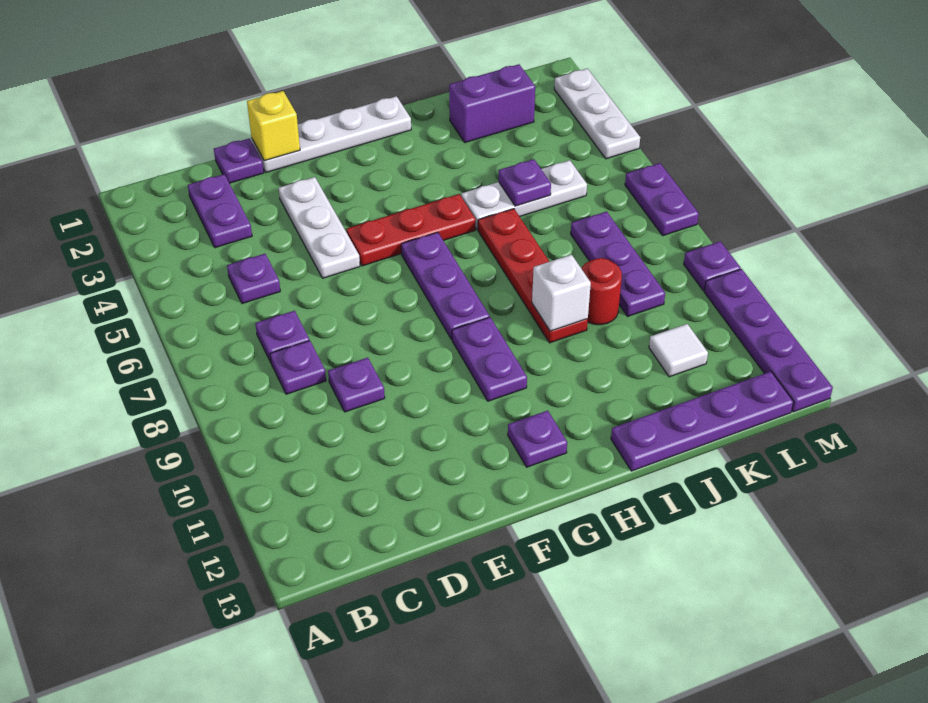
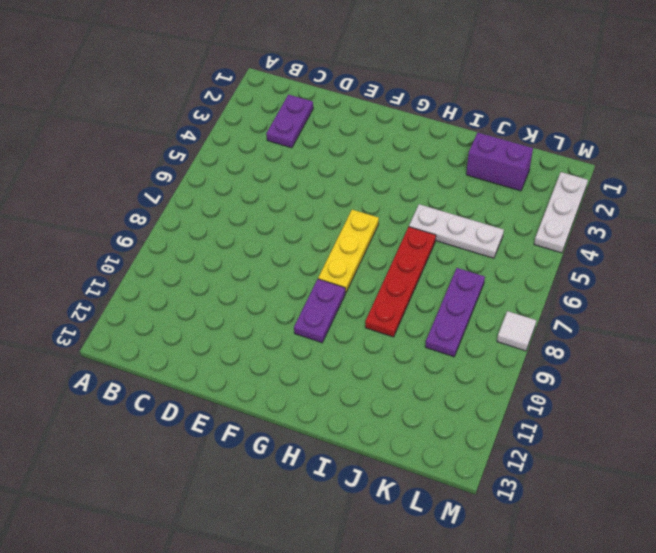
yellow plate G6:G8 level 1 -> purple plate G6:G8 level 1
white tile M8 level 1 -> white tile K11 level 1
none -> purple plate C5 level 1
none -> purple plate C7 level 1
none -> purple plate C8 level 1

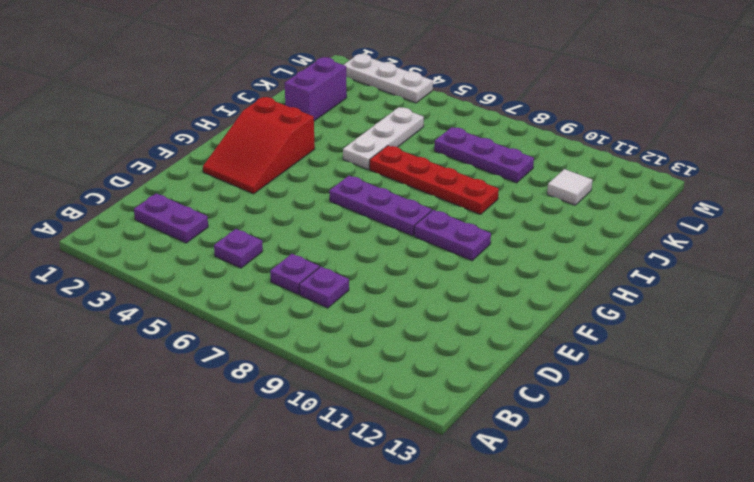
red slope F2:H3 level 1 top H -> none
none -> purple plate D1 level 1
none -> purple plate D9 level 1
none -> white plate E1:H1 level 1

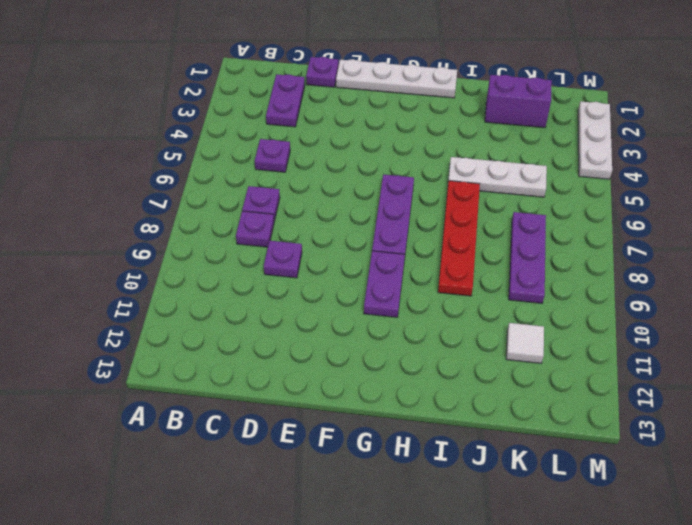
none -> white plate E3:E5 level 1
none -> red plate F5:H5 level 1
none -> purple plate G12 level 1

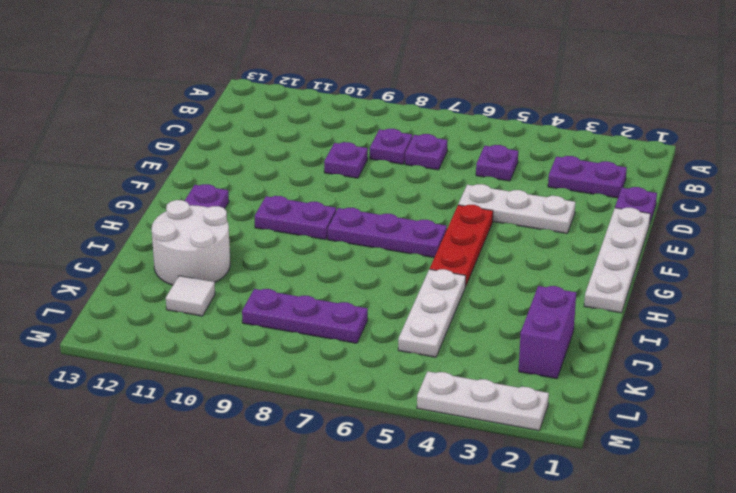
white round brick I11:J12 level 1 -> none
none -> red plate I6:I9 level 1
none -> purple plate I13:L13 level 1
none -> red round brick J9 level 1

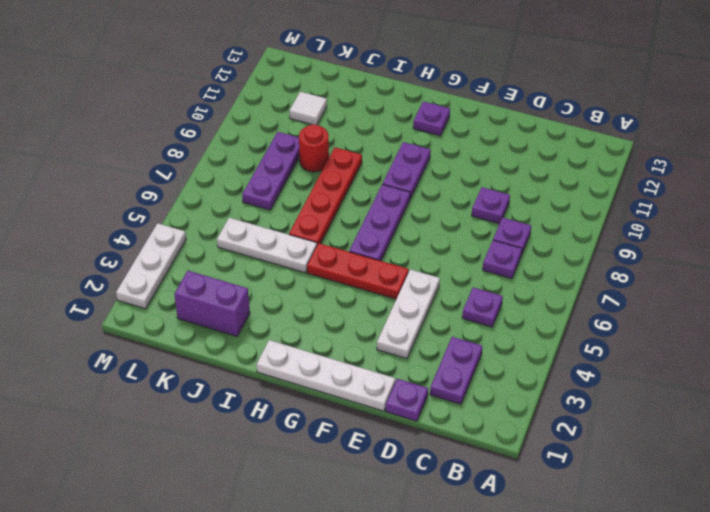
none -> purple plate I13:L13 level 1
none -> purple plate M6:M7 level 1
none -> purple plate M9 level 1

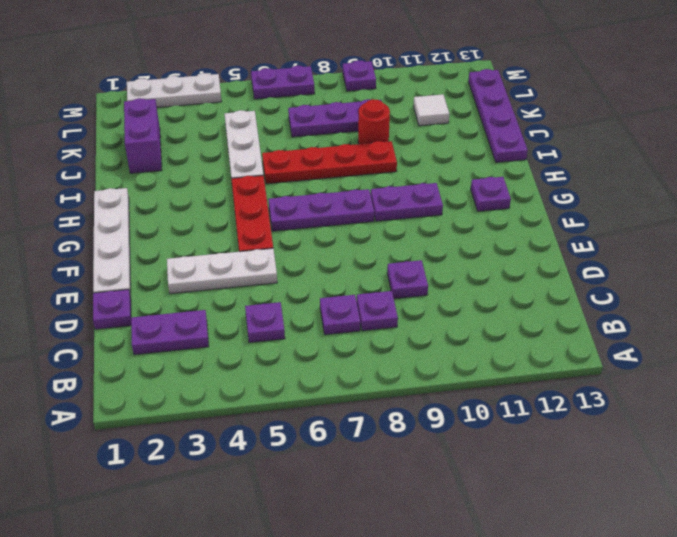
none -> purple plate M10:M13 level 1
none -> yellow brick E1 level 2
none -> white brick I9 level 2

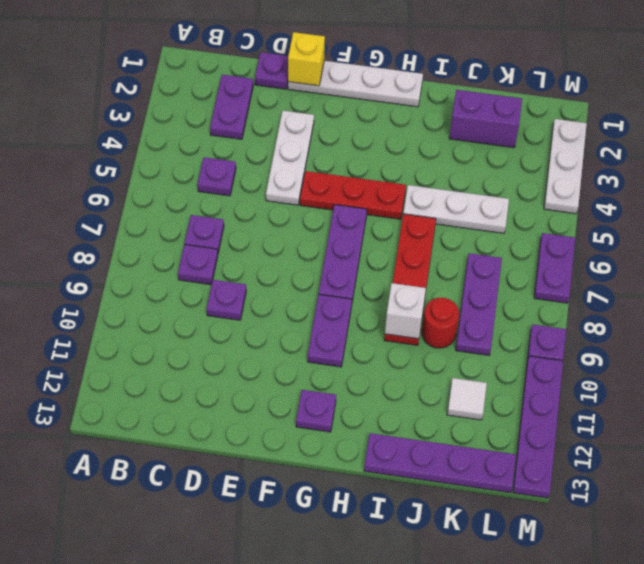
none -> purple plate J5 level 2

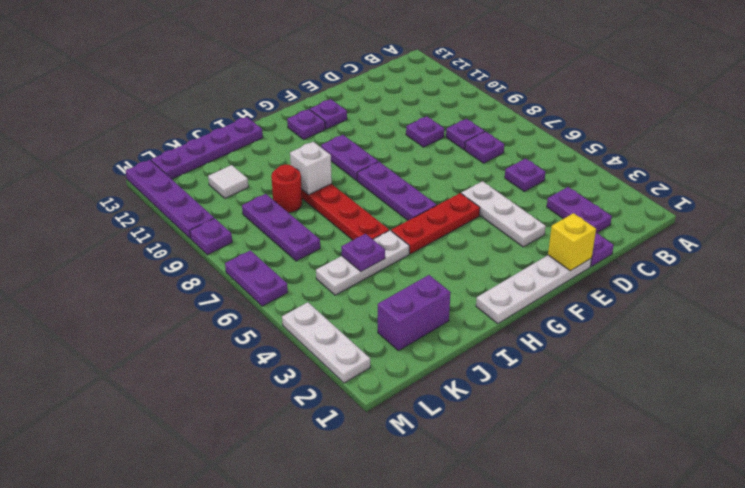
purple plate F12 level 1 -> none

